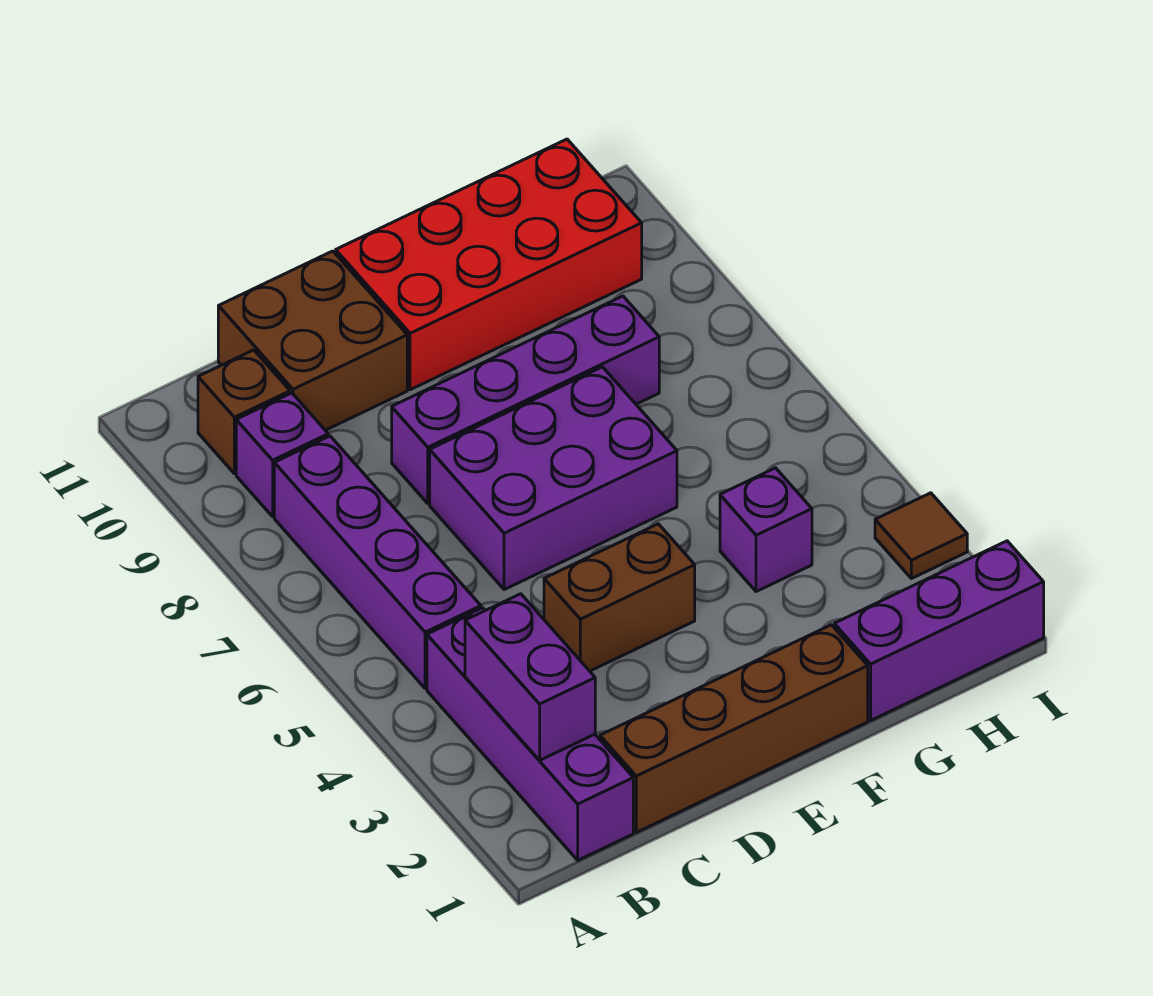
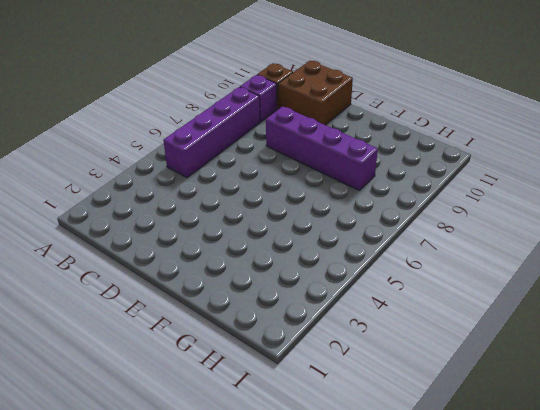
none -> purple brick B1:B4 level 1
none -> brown brick C1:F1 level 1
none -> brown brick D4:E4 level 1

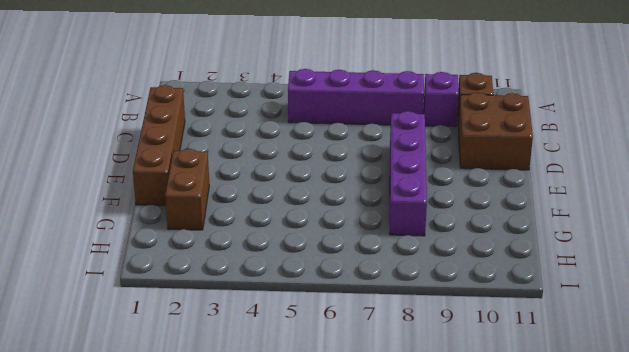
brown brick F2:G2 level 1 -> brown brick D4:E4 level 1
none -> purple brick B1:B4 level 1
none -> purple brick D6:F7 level 1
none -> red brick E10:H11 level 1

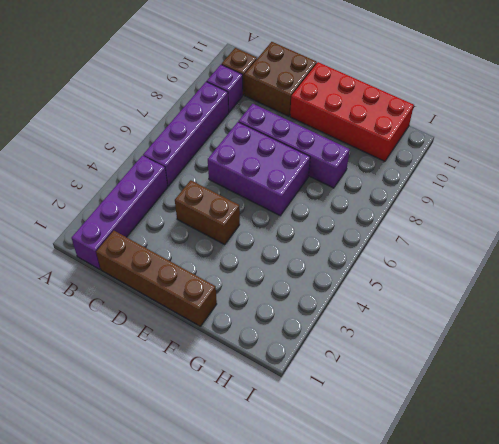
none -> purple brick G1:I1 level 1
none -> purple brick G4 level 1
none -> brown tile I3 level 1

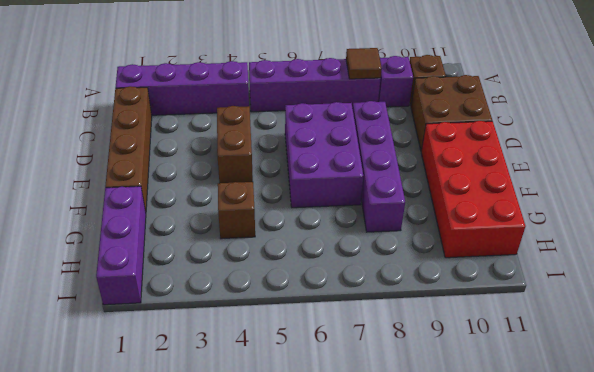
brown tile B8 level 2 -> brown tile I3 level 1
brown brick G4 level 1 -> purple brick G4 level 1
none -> purple brick B2:B3 level 2

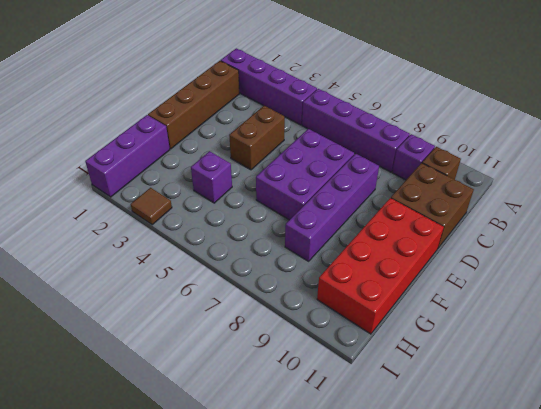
none -> purple brick B2:B3 level 2

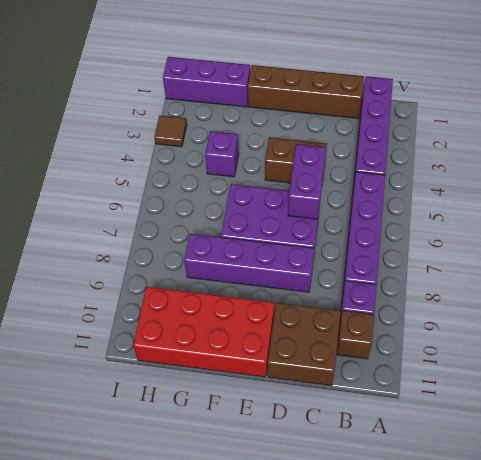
purple brick D5:D6 level 2 -> purple brick B2:B3 level 2

